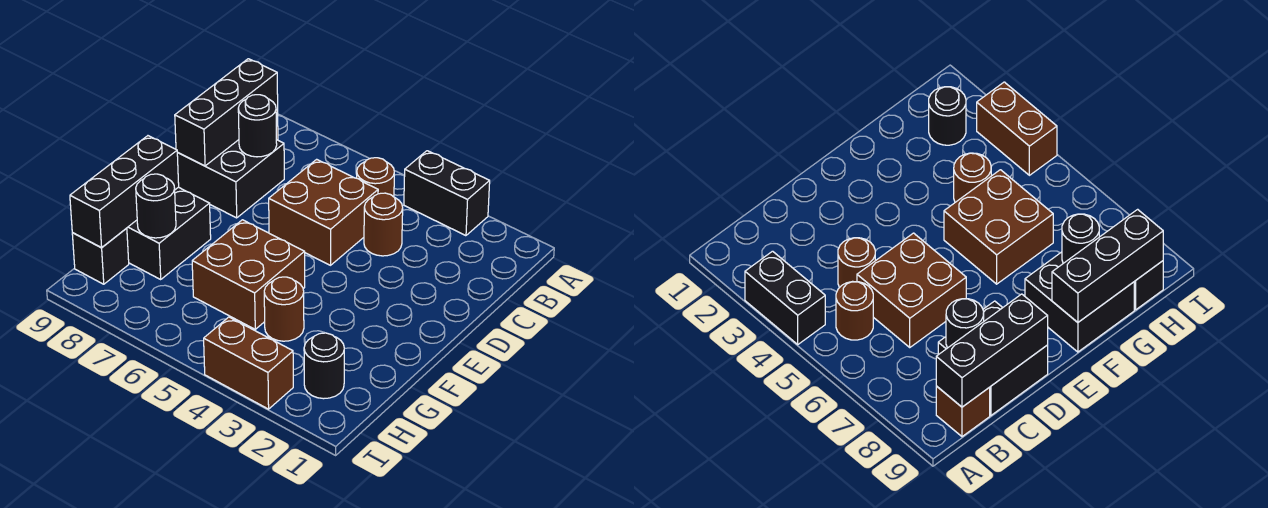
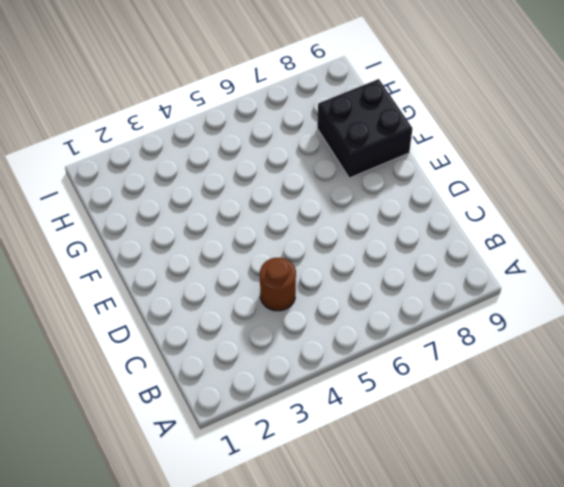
none -> black brick A3:A4 level 1
none -> brown round brick B5 level 1
none -> brown brick B9 level 1

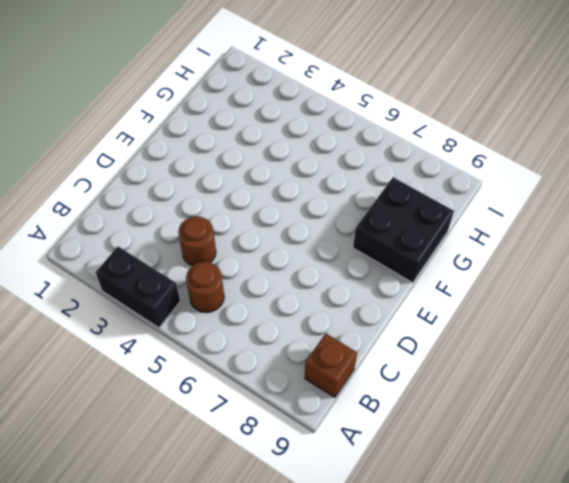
none -> brown brick C5:D6 level 1
none -> black brick C8:D9 level 1
none -> brown brick F5:G6 level 1

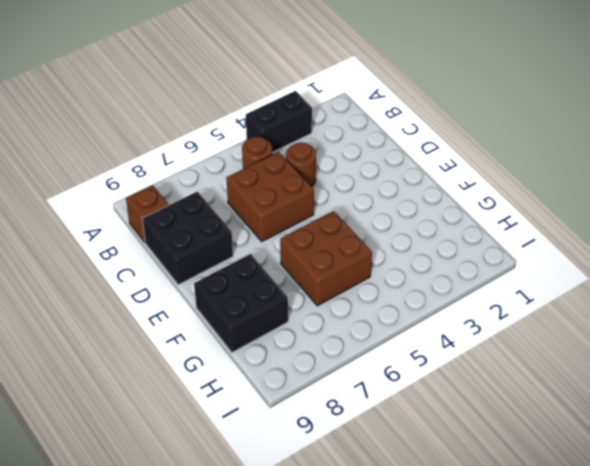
none -> brown round brick G4 level 1
none -> black round brick H2 level 1
none -> black brick H9 level 1

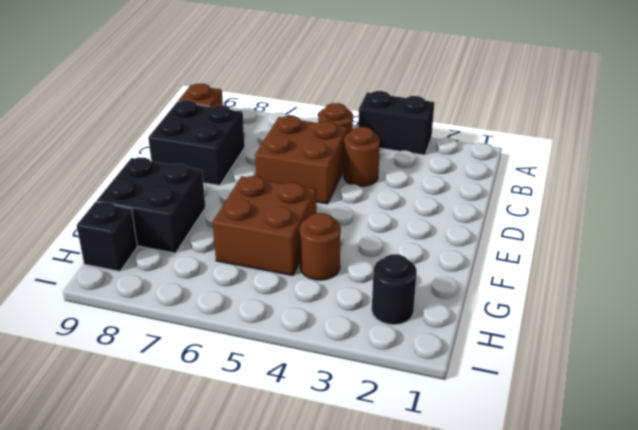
none -> brown brick I3:I4 level 1
none -> black brick B9:D9 level 2
none -> black round brick C8 level 2

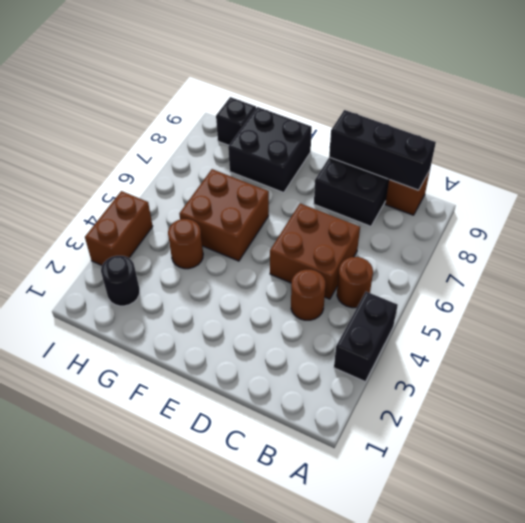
none -> black round brick C8 level 2
none -> black brick F9:H9 level 2
none -> black round brick G8 level 2

